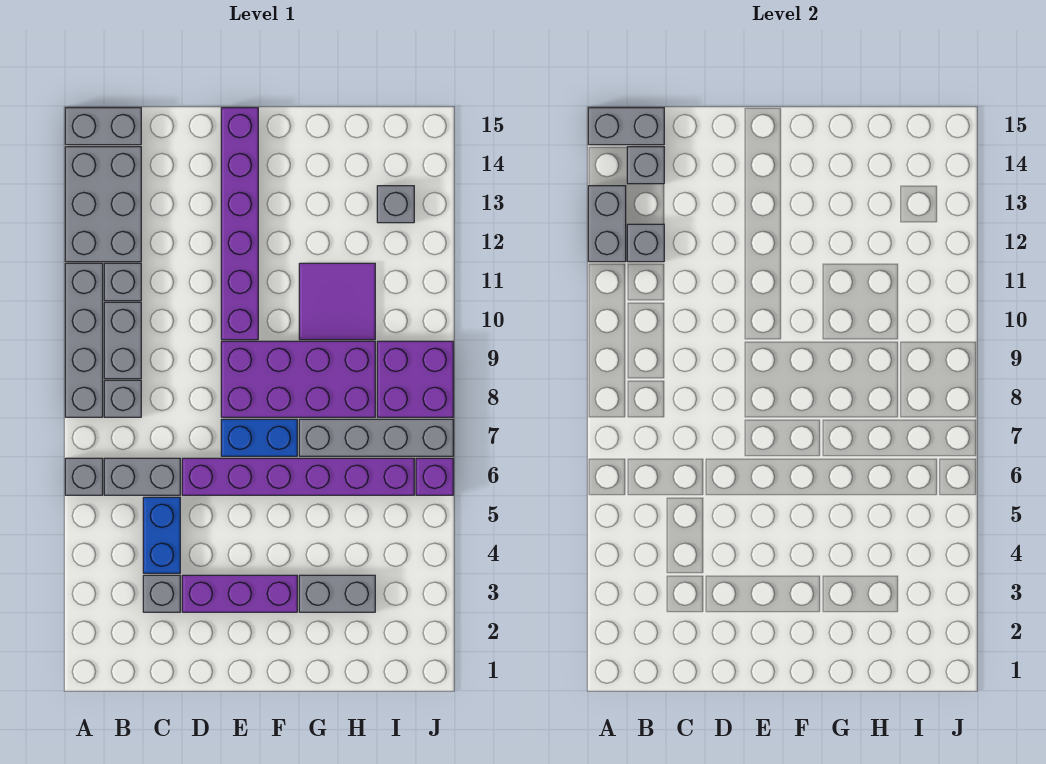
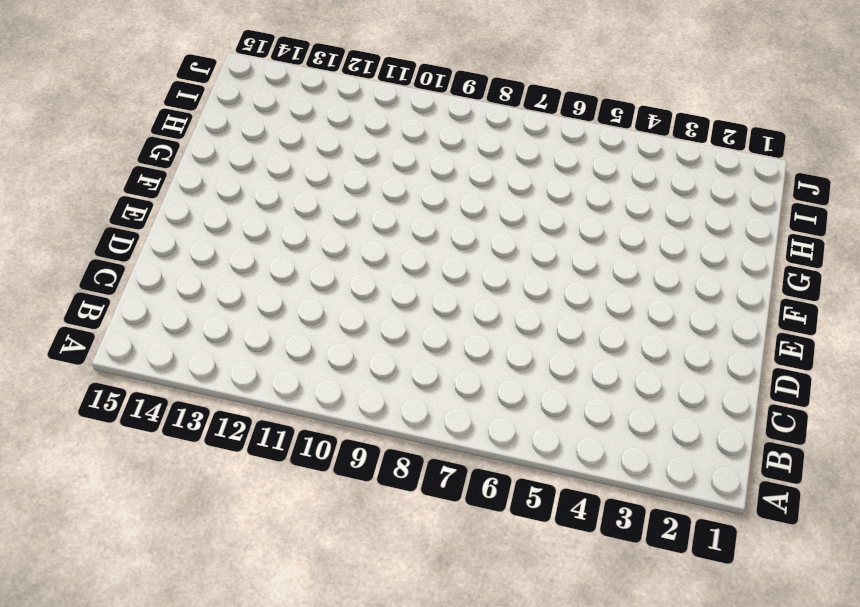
none -> grey brick A6 level 1
none -> grey brick A8:A11 level 1
none -> grey brick A12:B14 level 1

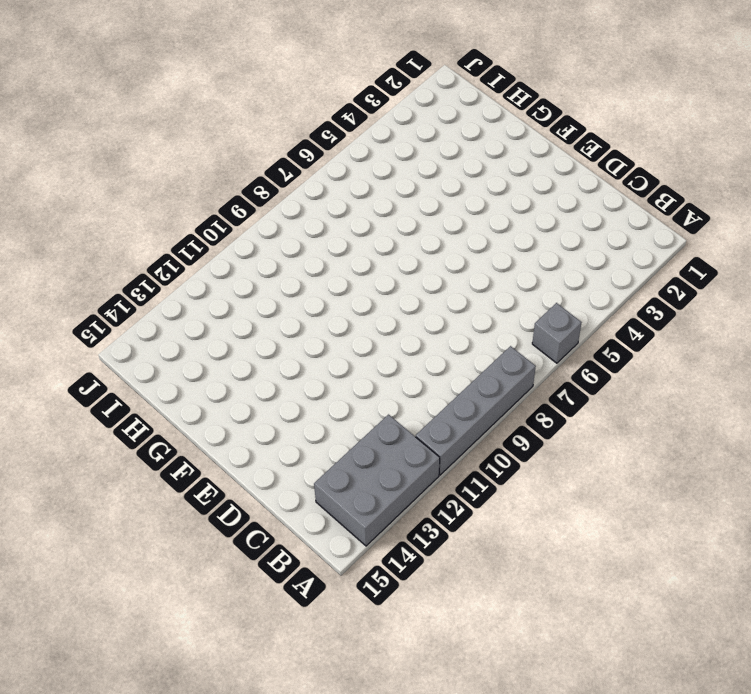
none -> grey brick A15:B15 level 1
none -> grey brick B6:C6 level 1
none -> grey brick B8 level 1

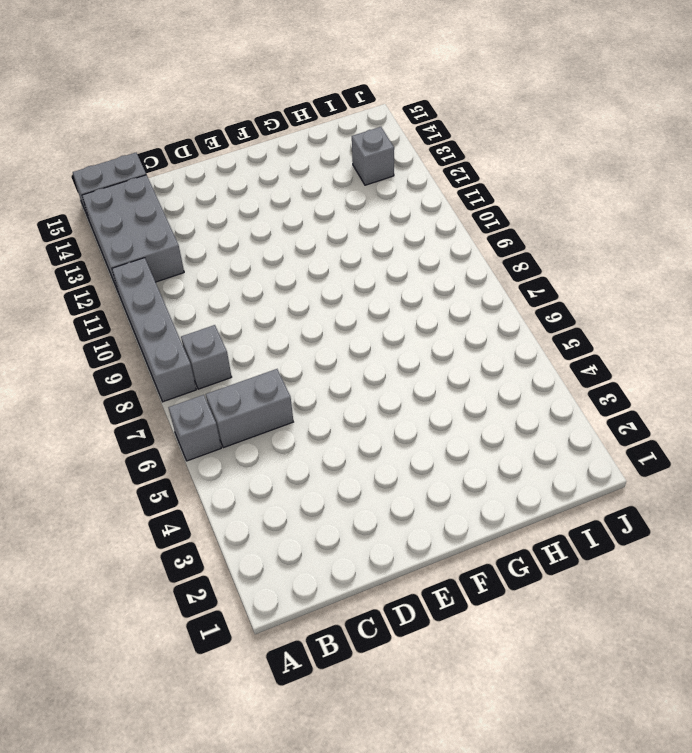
none -> grey brick B9:B10 level 1
none -> grey brick B11 level 1
none -> grey brick C3 level 1

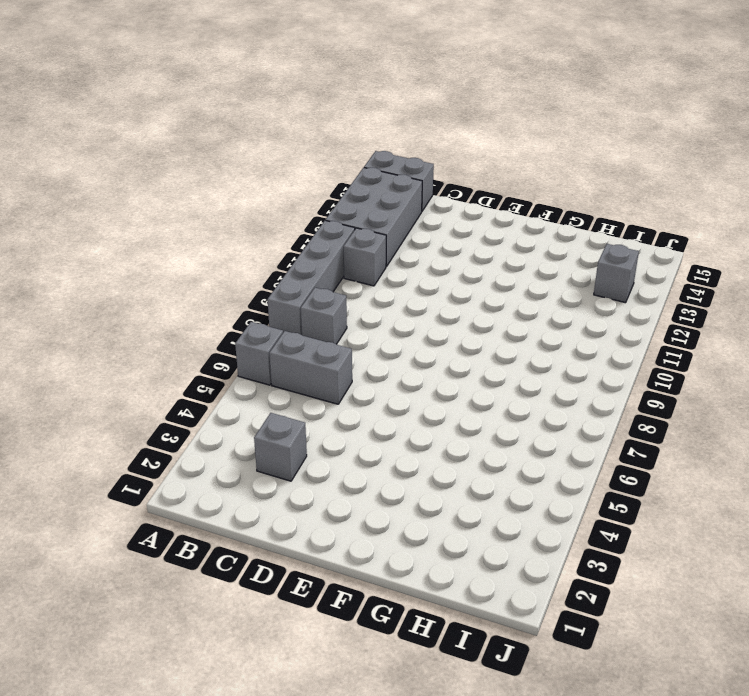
none -> grey brick B9:B10 level 1
none -> blue brick C4:C5 level 1
none -> purple brick D3:F3 level 1

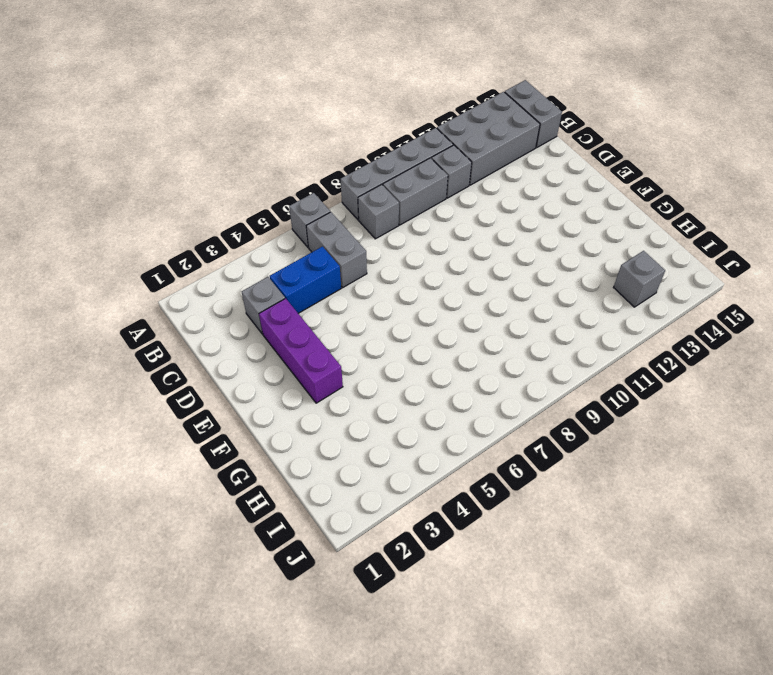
none -> purple brick D6:I6 level 1
none -> blue brick E7:F7 level 1
none -> purple brick E8:H9 level 1

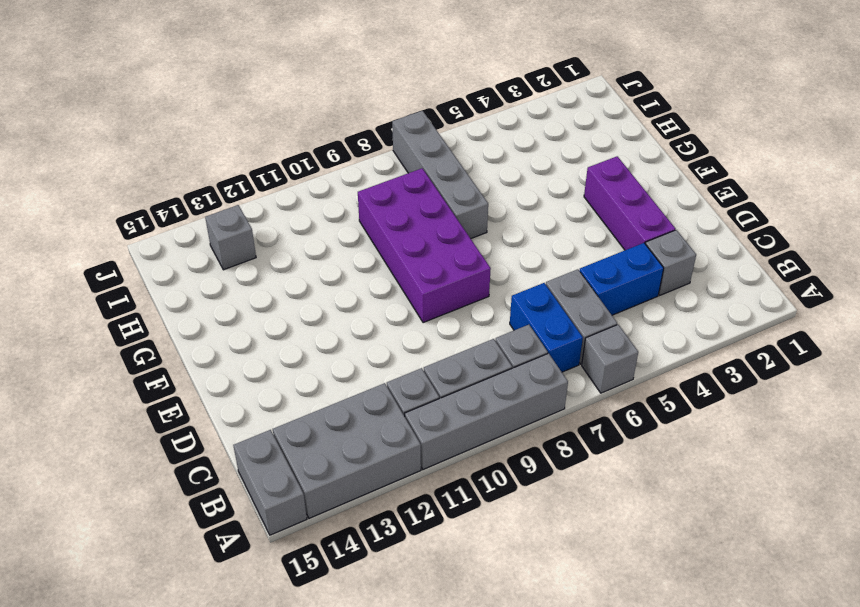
blue brick B7:C7 level 1 -> blue brick E7:F7 level 1
none -> purple brick D6:I6 level 1
none -> purple brick E10:E15 level 1
none -> grey brick G3:H3 level 1

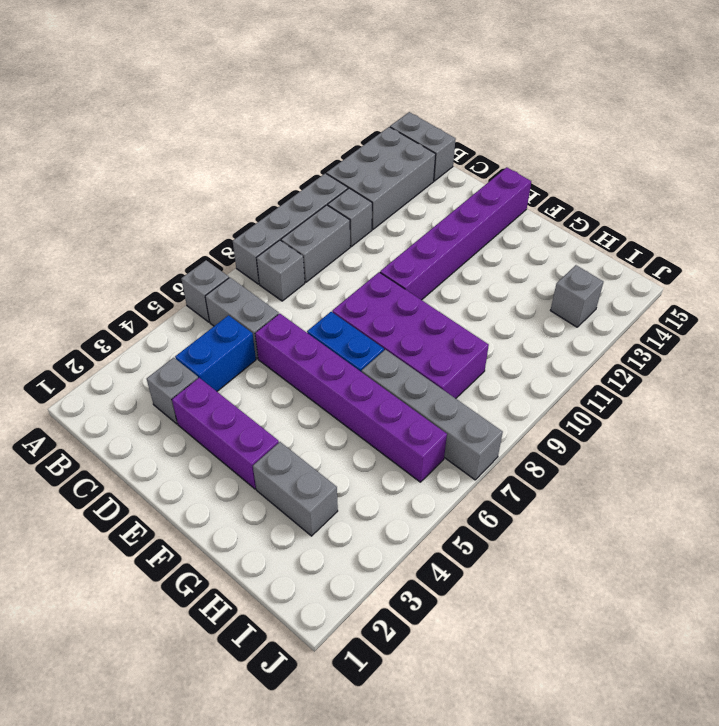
none -> purple tile G10:H11 level 1
none -> purple brick I8:J9 level 1
none -> purple brick J6 level 1

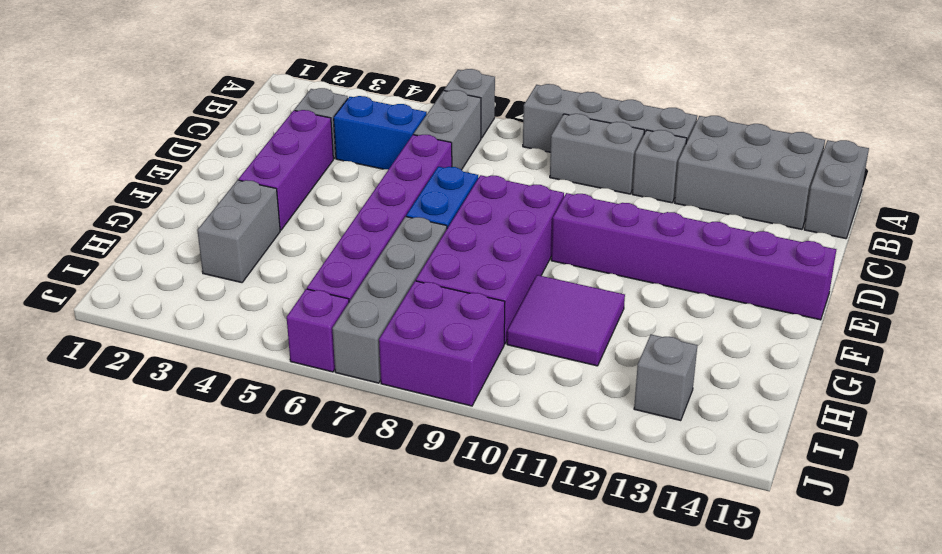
none -> grey brick B8 level 1
none -> grey brick A12:A13 level 2
none -> grey brick A15:B15 level 2

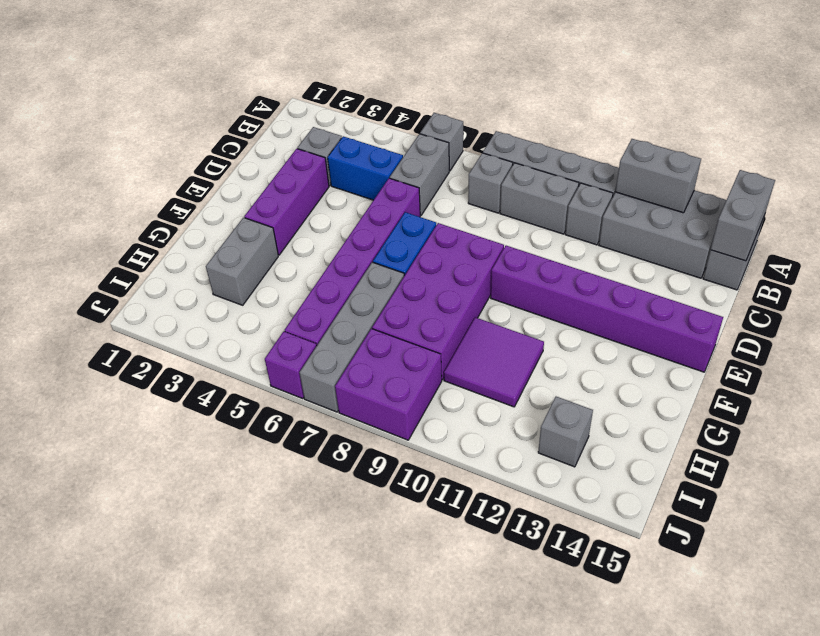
none -> grey brick B12 level 2
none -> grey brick B14 level 2

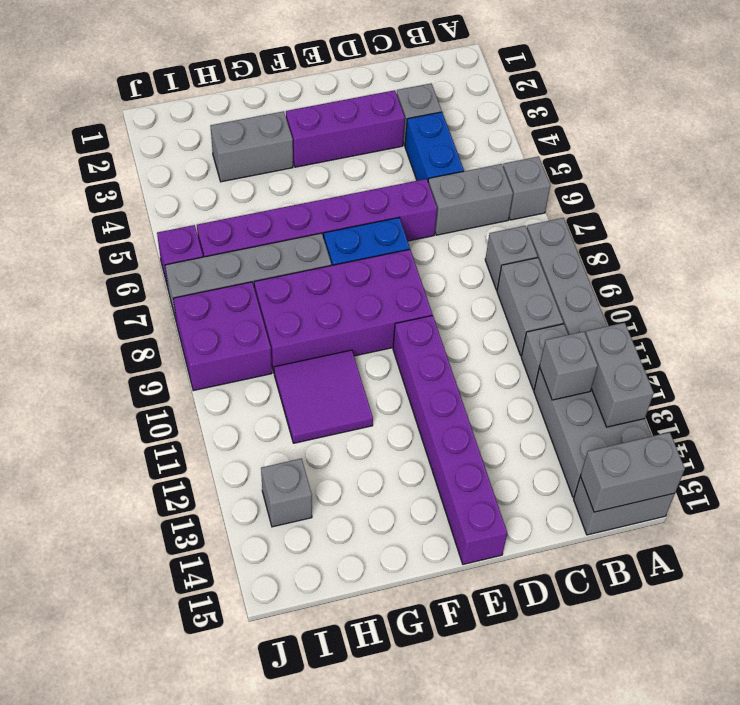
none -> grey brick B14 level 2

